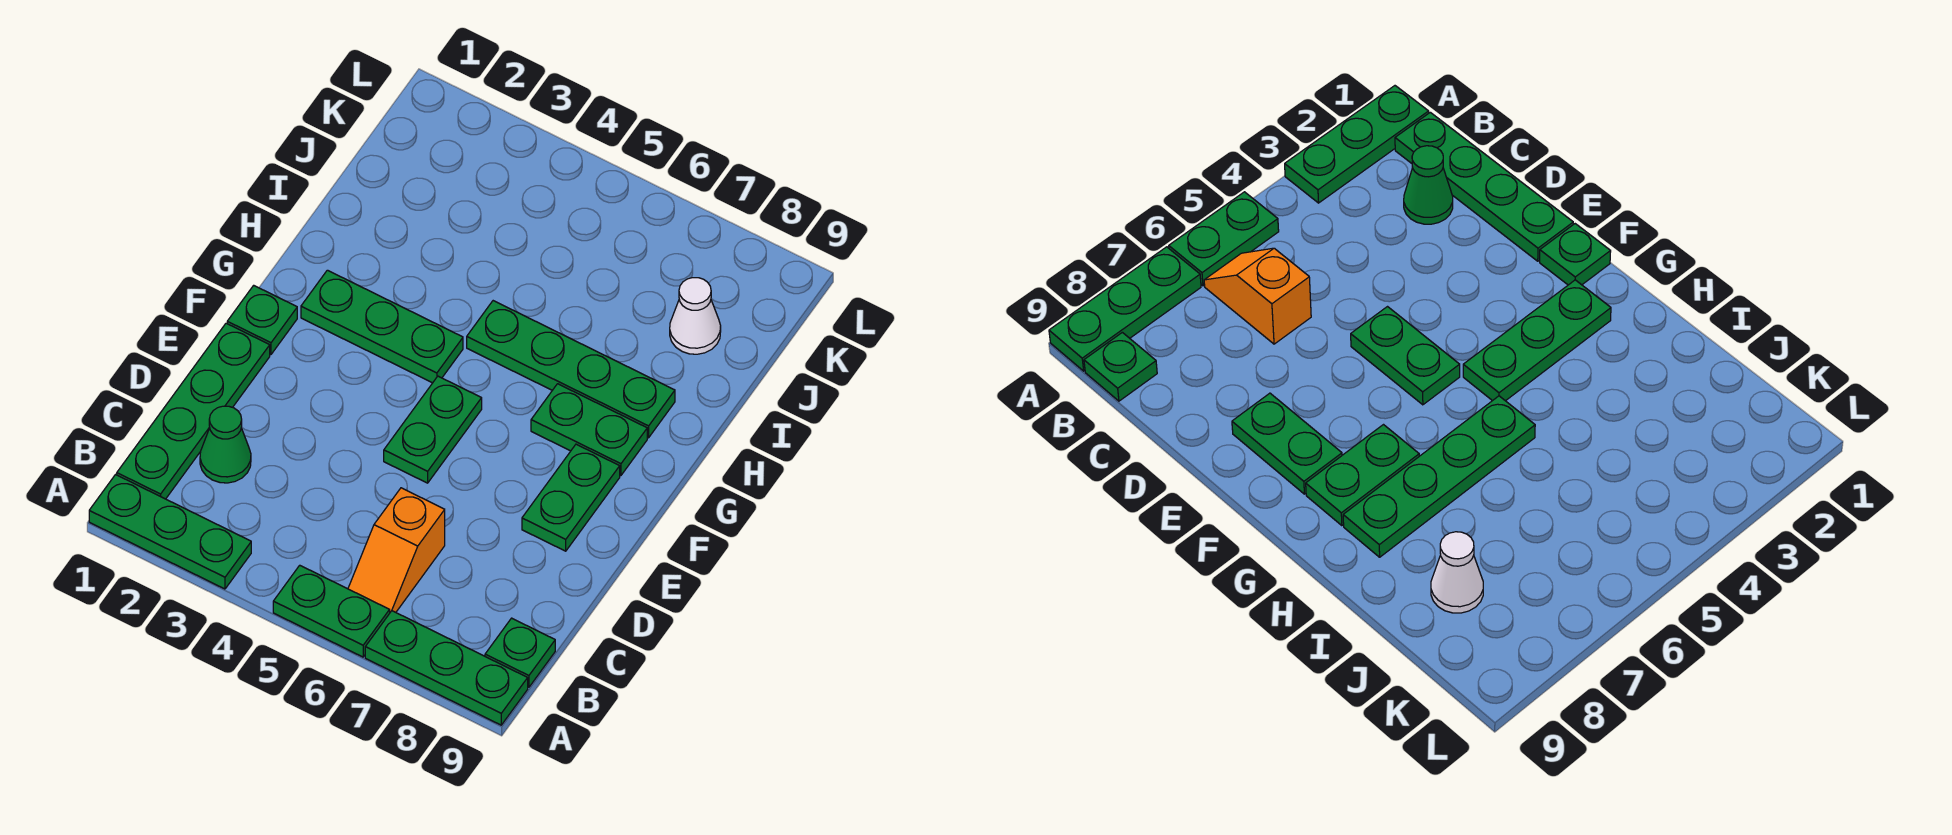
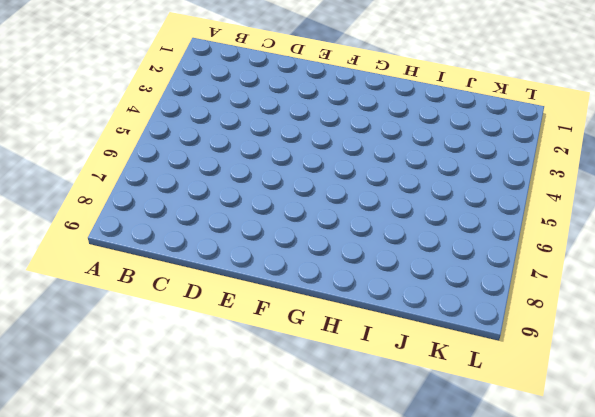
none -> green plate A1:A3 level 1
none -> green plate A5:A6 level 1
none -> green plate A7:A9 level 1

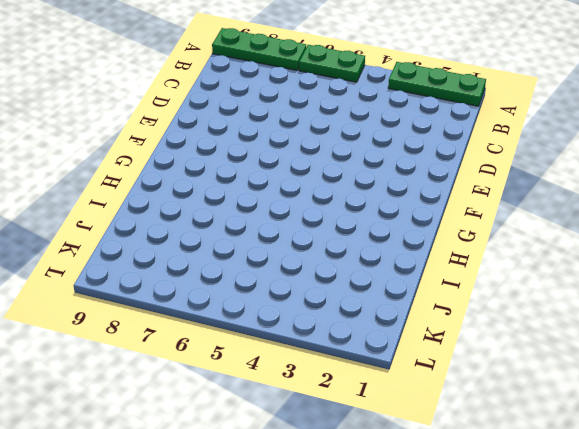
none -> green plate B1:E1 level 1
none -> orange slope B6:C6 level 1 top C
none -> green plate B9 level 1

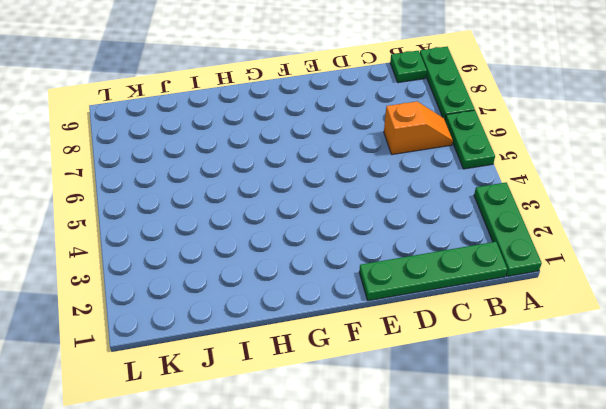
none -> green cone C2 level 1
none -> green plate E5:F5 level 1
none -> green plate E8:F8 level 1

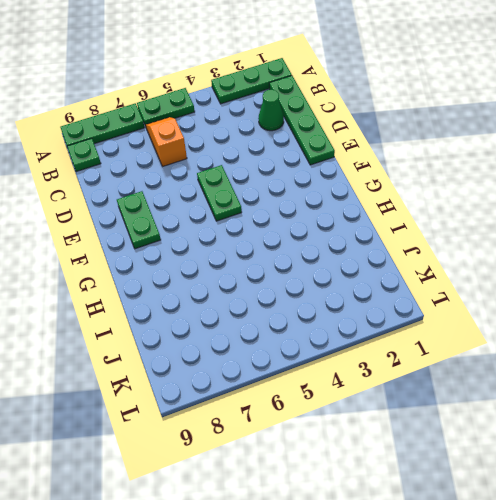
none -> green plate F1 level 1
none -> green plate G2:G4 level 1
none -> green plate G7:G8 level 1

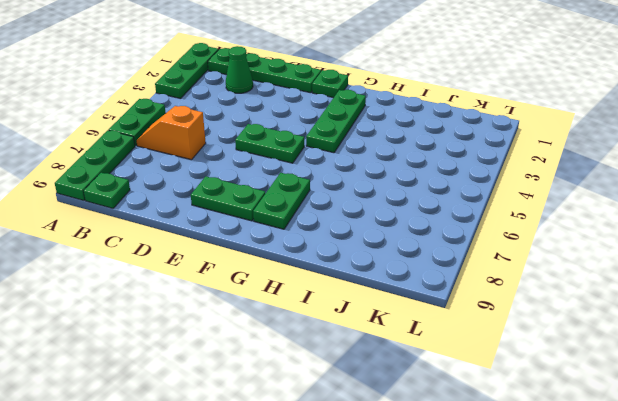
none -> green plate H5:H8 level 1
none -> white cone J8 level 1

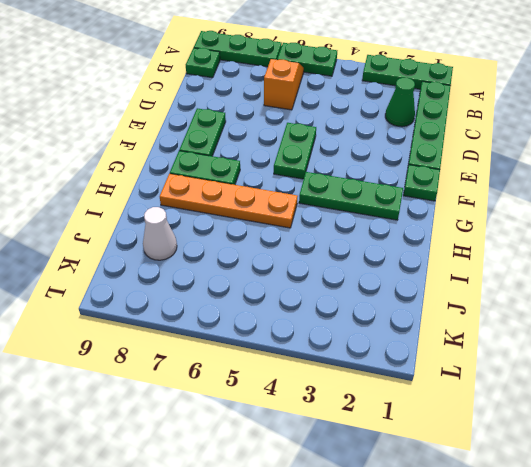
orange plate H5:H8 level 1 -> green plate H5:H8 level 1

